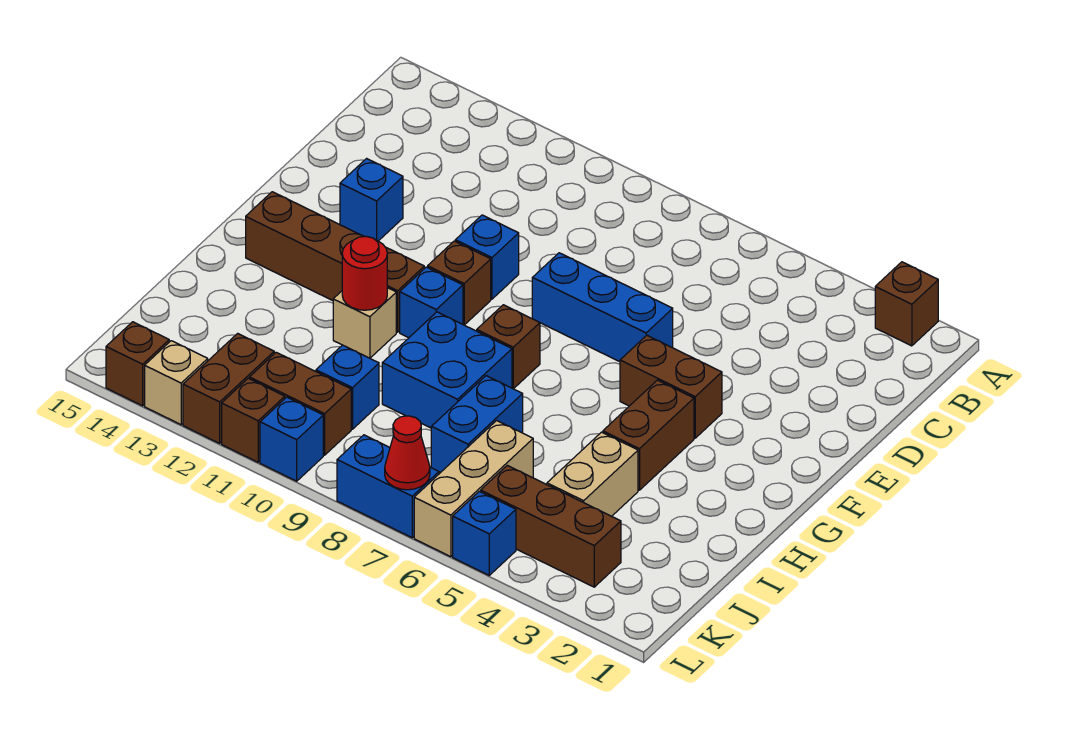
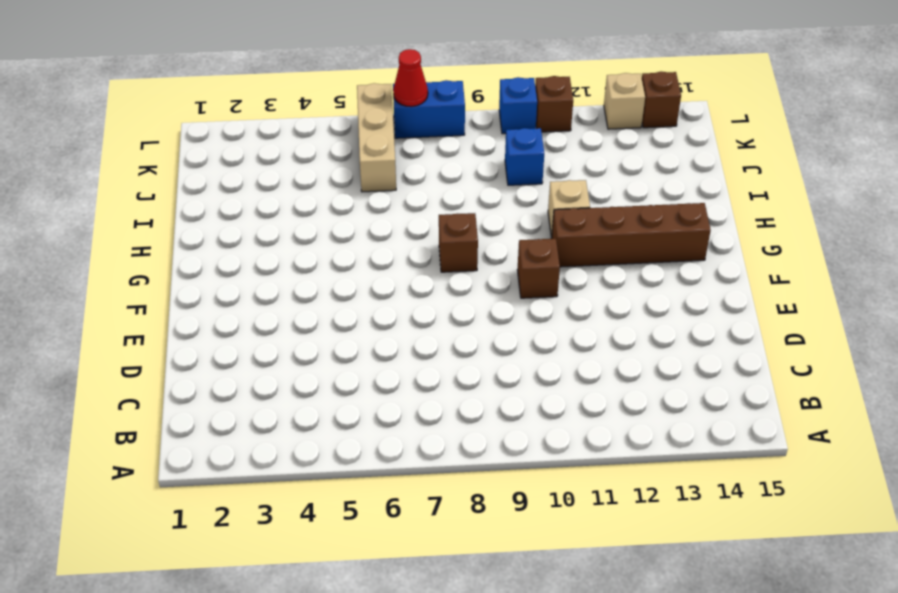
none -> brown brick A2 level 1
none -> blue brick E6:E8 level 1
none -> blue brick E10 level 1

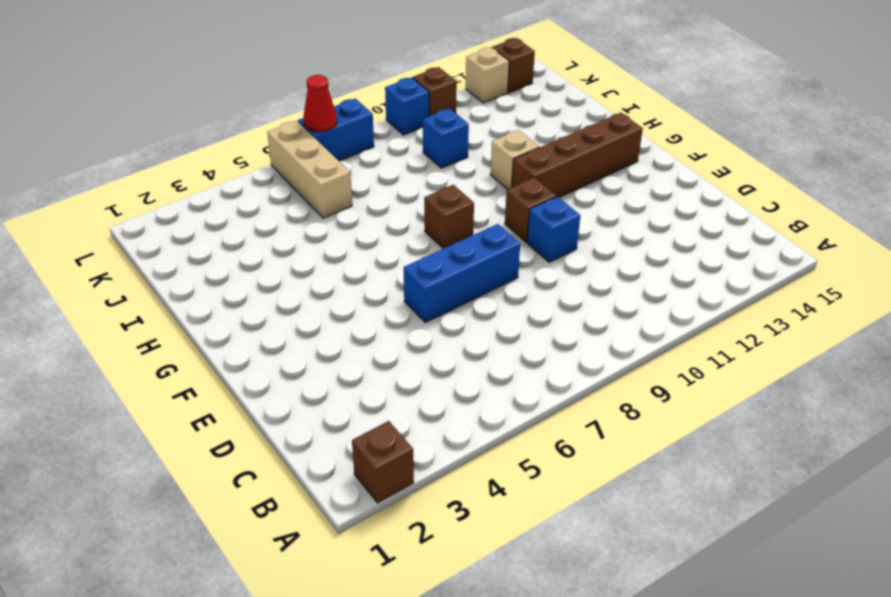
none -> blue brick E13 level 1
none -> brown brick F4:F5 level 1
none -> brown brick G4:H4 level 1

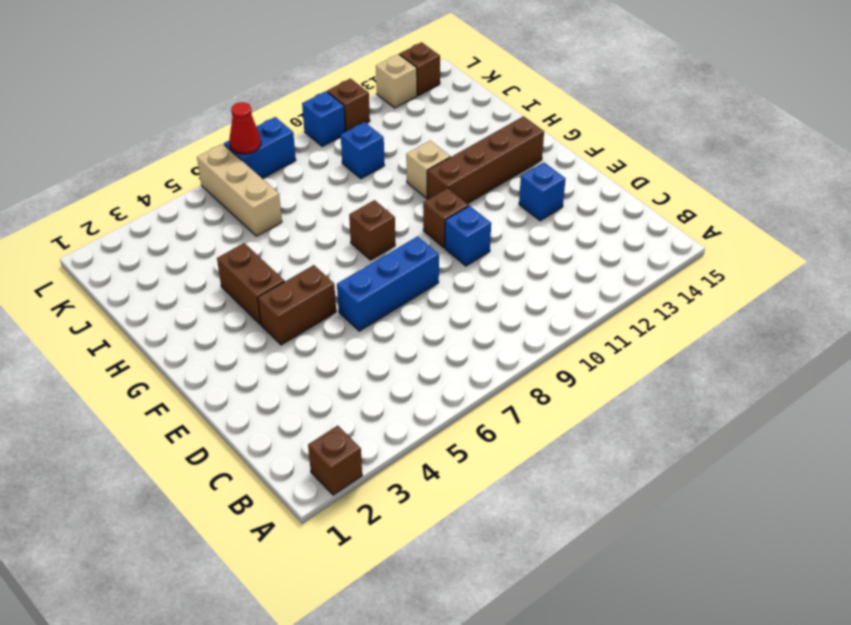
none -> blue brick G10 level 1
none -> blue brick H8:I9 level 1
none -> tan brick I4:J4 level 1

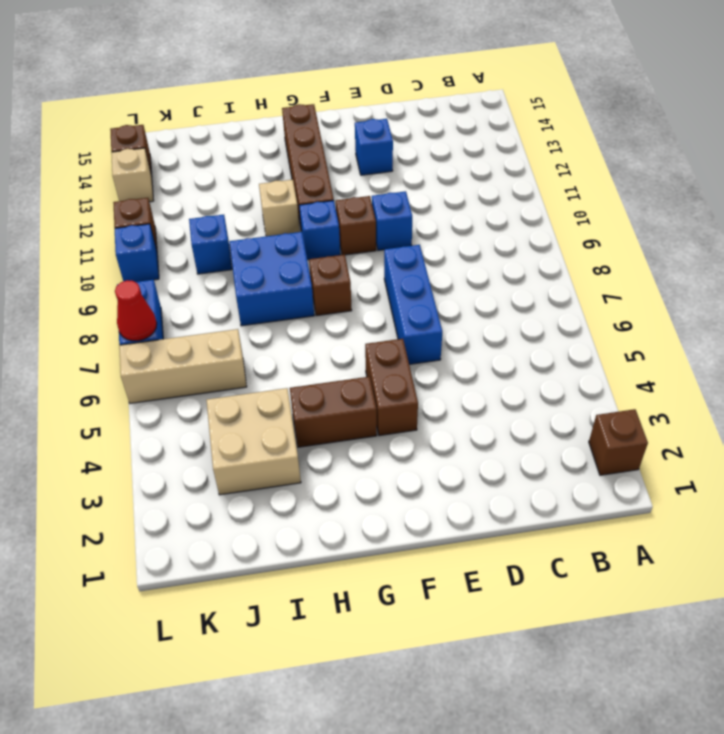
tan brick I3:J4 level 1 -> tan brick I4:J4 level 1
none -> blue brick I7:J7 level 1
none -> brown brick K3:K5 level 1
none -> brown brick K10:K11 level 1

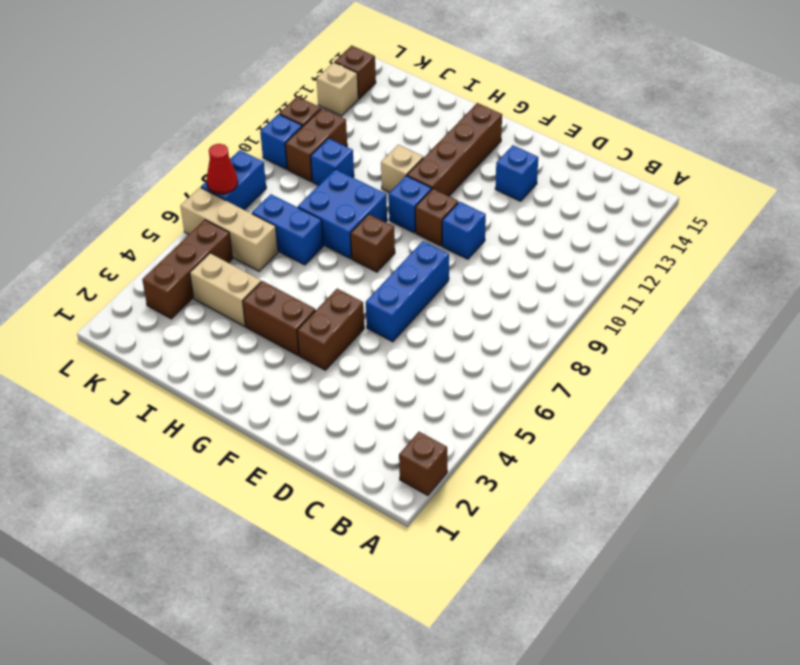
none -> brown brick K12:L12 level 1
none -> blue brick L5 level 1
none -> red round brick H11 level 2

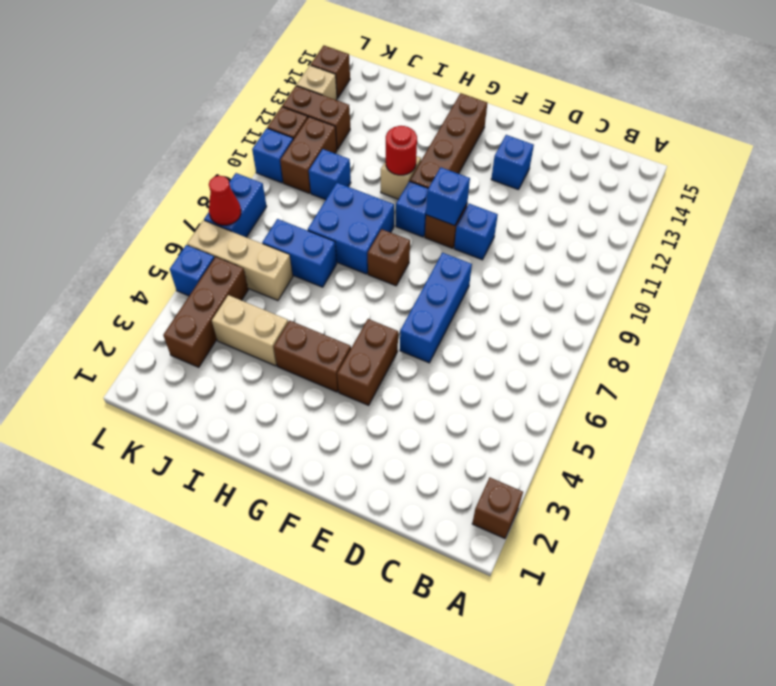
blue brick F10 level 2 -> none

